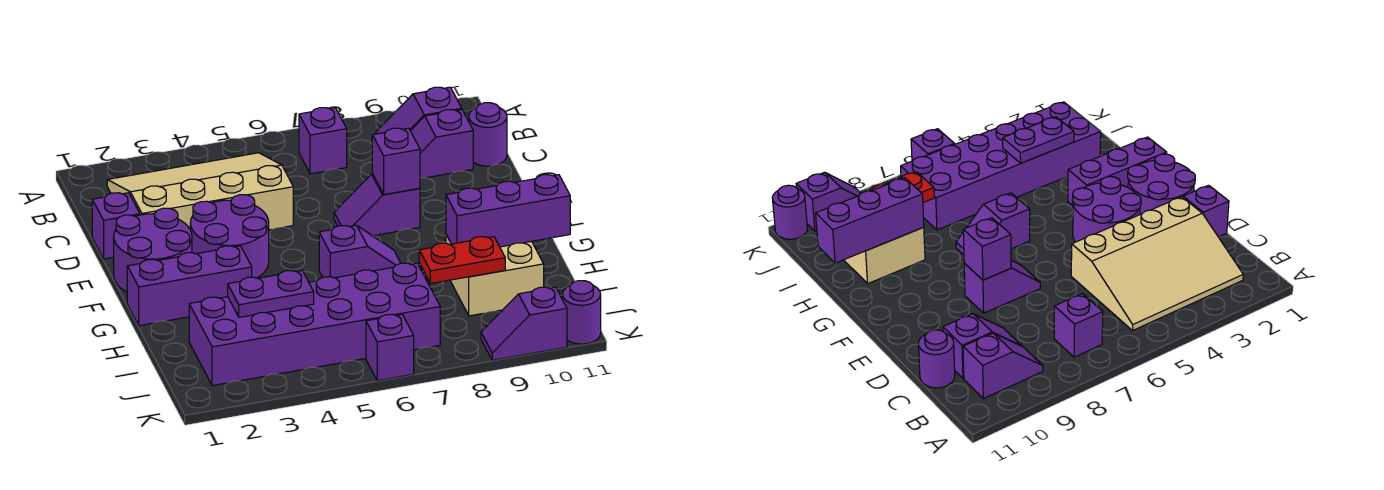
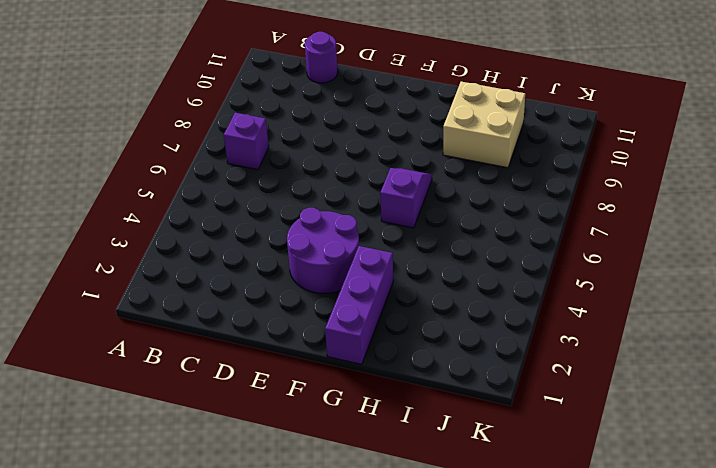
none -> tan slope B2:D5 level 1 top D
none -> purple slope B9:B10 level 1 top 10
none -> purple slope C9:C10 level 1 top 10

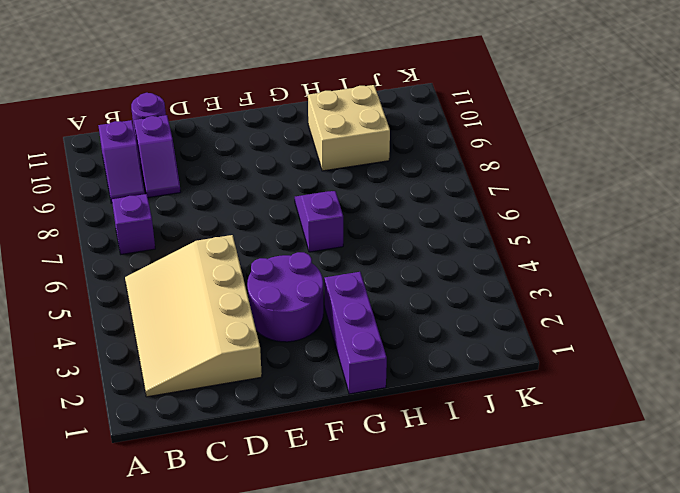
none -> purple brick D1 level 1
none -> purple round brick E1:F2 level 1
none -> purple slope E7:E8 level 1 top 8

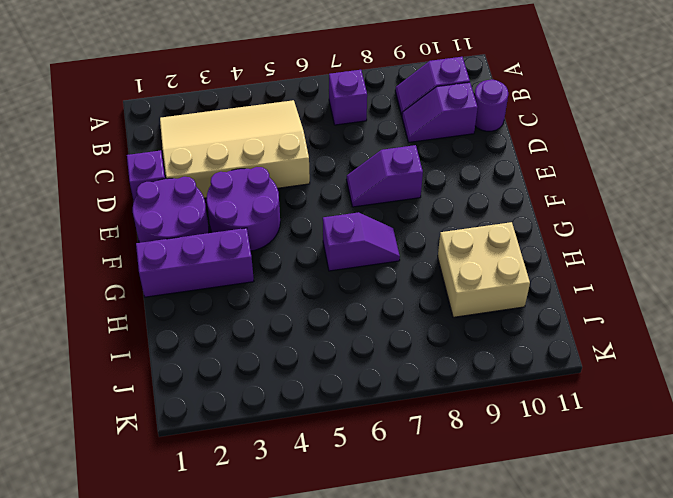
none -> purple brick I2:J7 level 1
none -> purple brick K6 level 1
none -> purple slope K9:K10 level 1 top 10

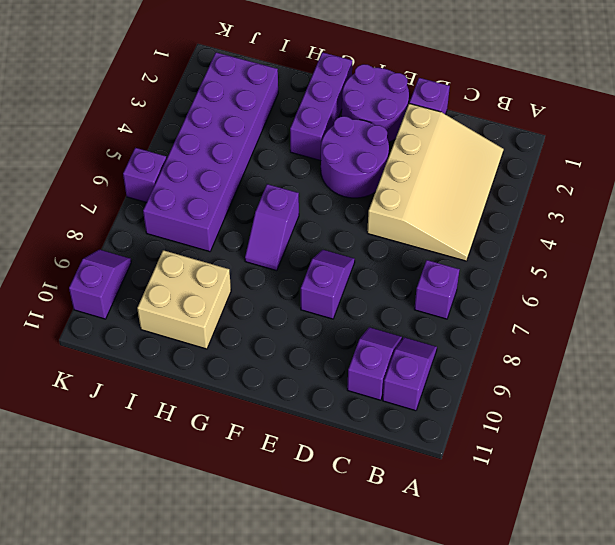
none -> purple round brick C11 level 1
none -> purple round brick K11 level 1
none -> purple brick E8 level 2

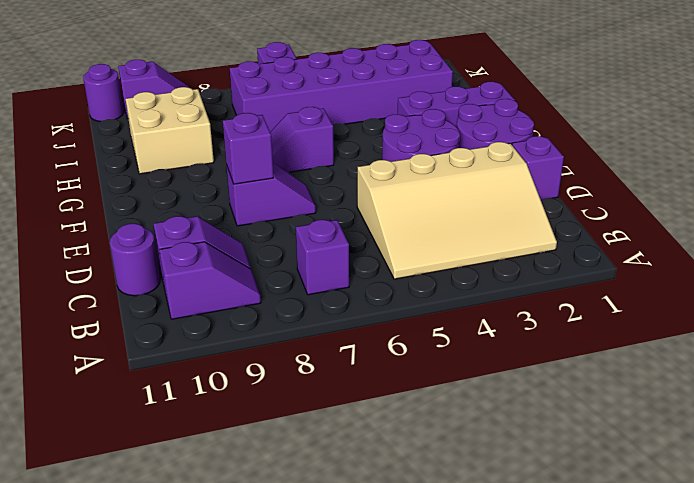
none -> purple brick H9:H11 level 2
none -> purple plate I3:I4 level 2
none -> red plate I8:I9 level 2

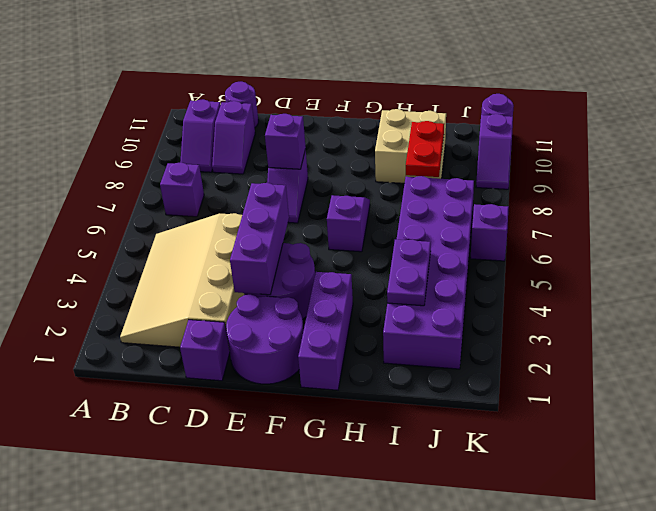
purple brick E3:E5 level 2 -> purple brick H9:H11 level 2

